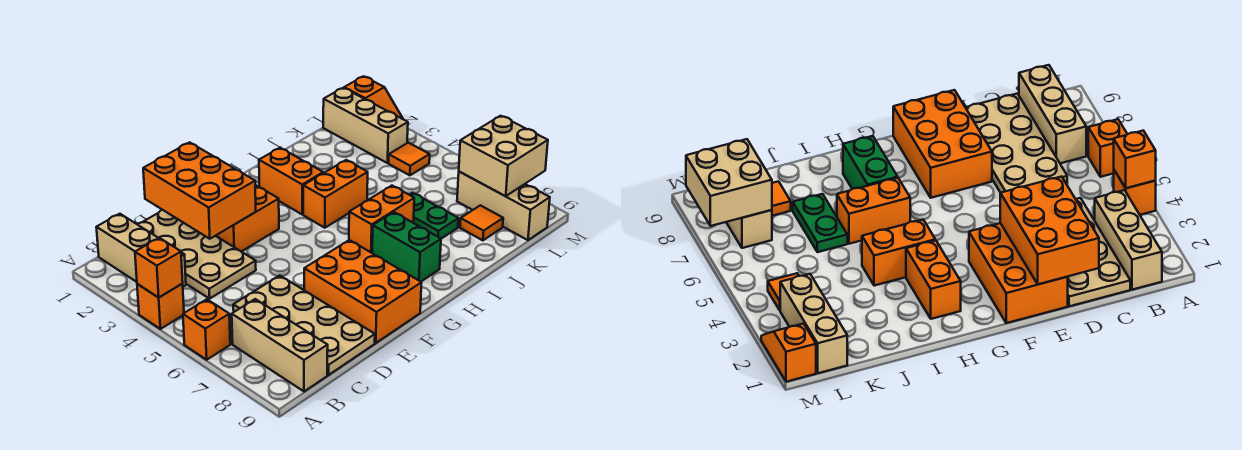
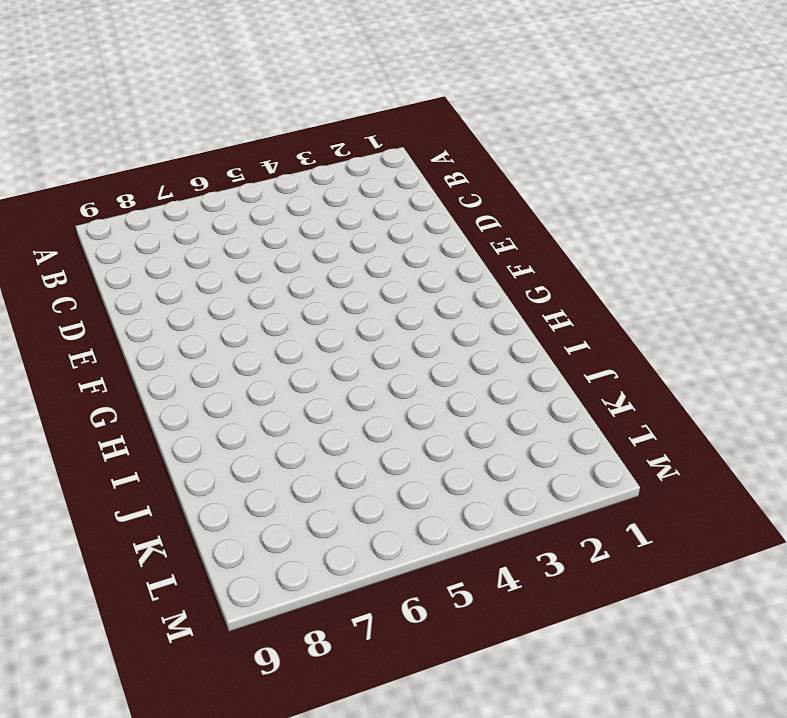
none -> orange brick A4 level 1
none -> orange brick A6 level 1
none -> tan brick B1:B3 level 1

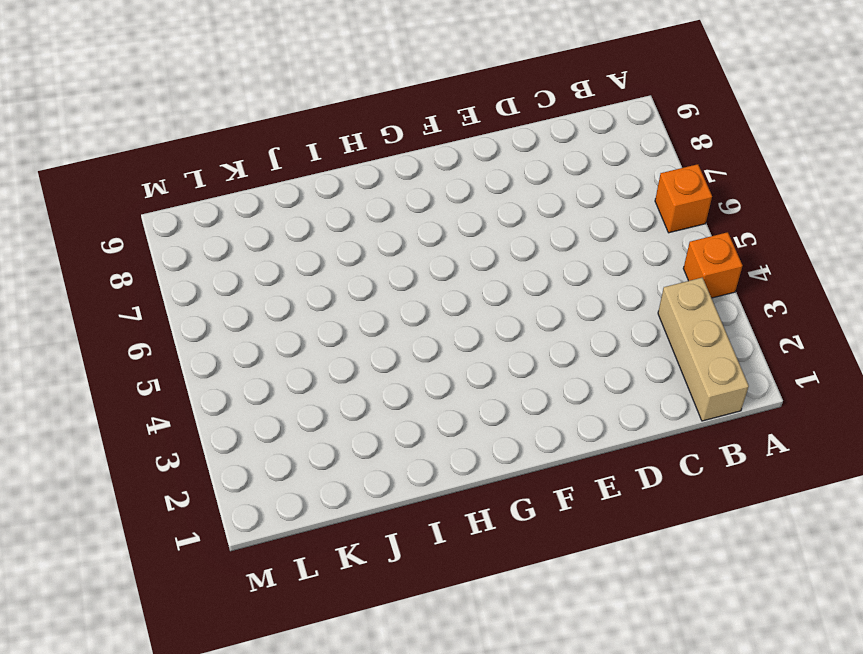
none -> tan brick B7:B9 level 1
none -> tan plate C1:D4 level 1
none -> tan plate C6:D9 level 1

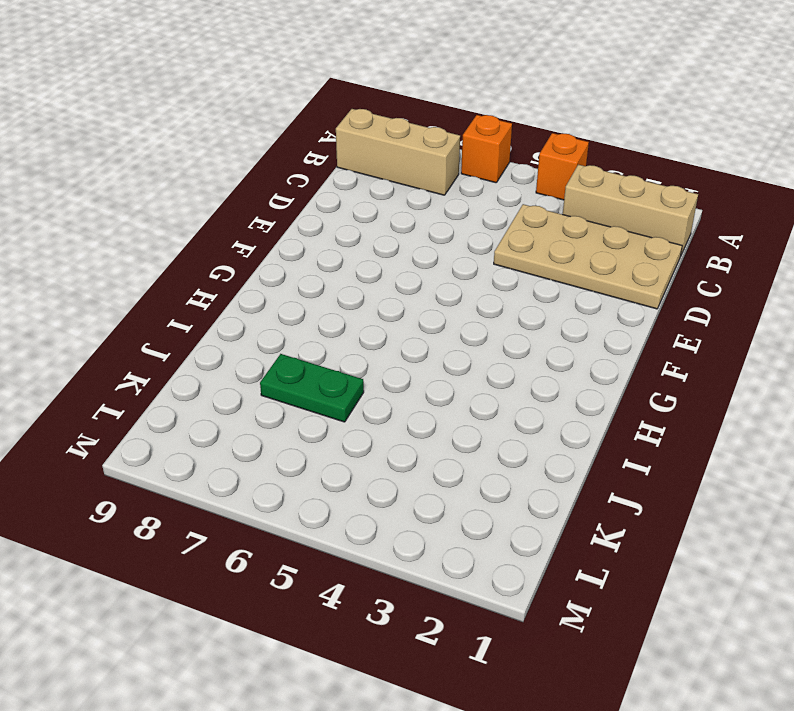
none -> tan plate C6:D9 level 1
none -> orange brick E1:F3 level 1
none -> orange brick E7:F9 level 1

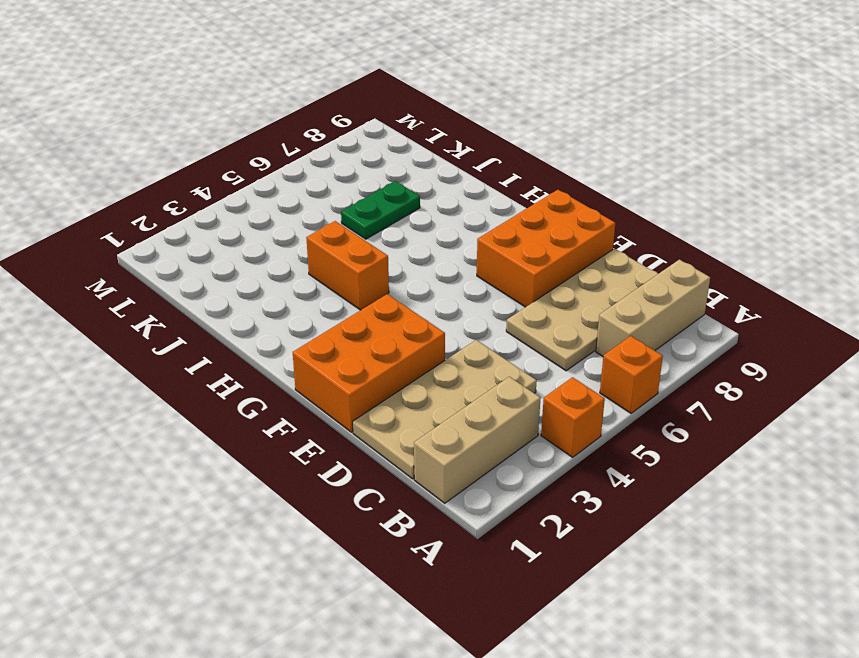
none -> orange brick H2:H3 level 1
none -> orange brick H6:I6 level 1
none -> green brick H7:H8 level 1

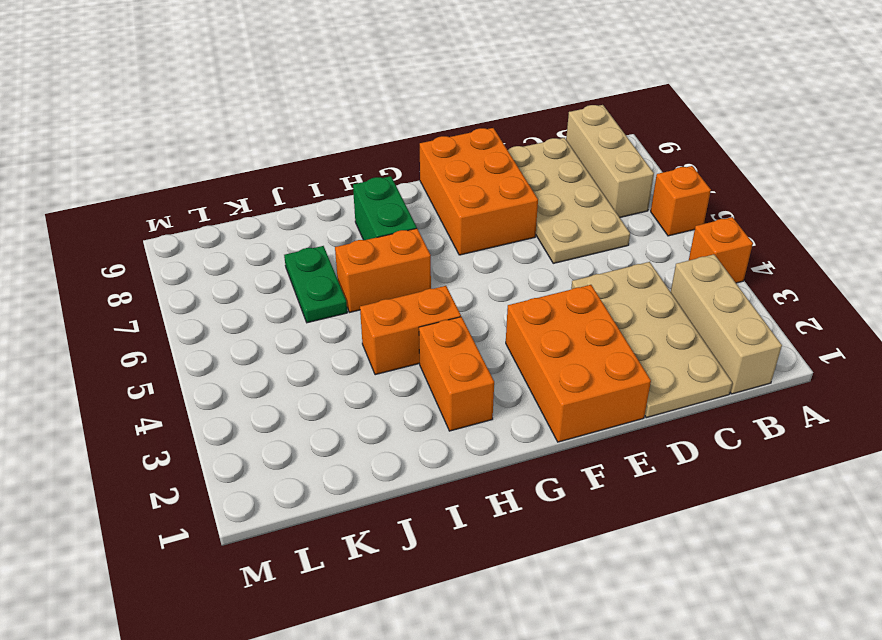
none -> orange tile K8 level 1
none -> tan brick L1:L3 level 1
none -> orange tile L4 level 1

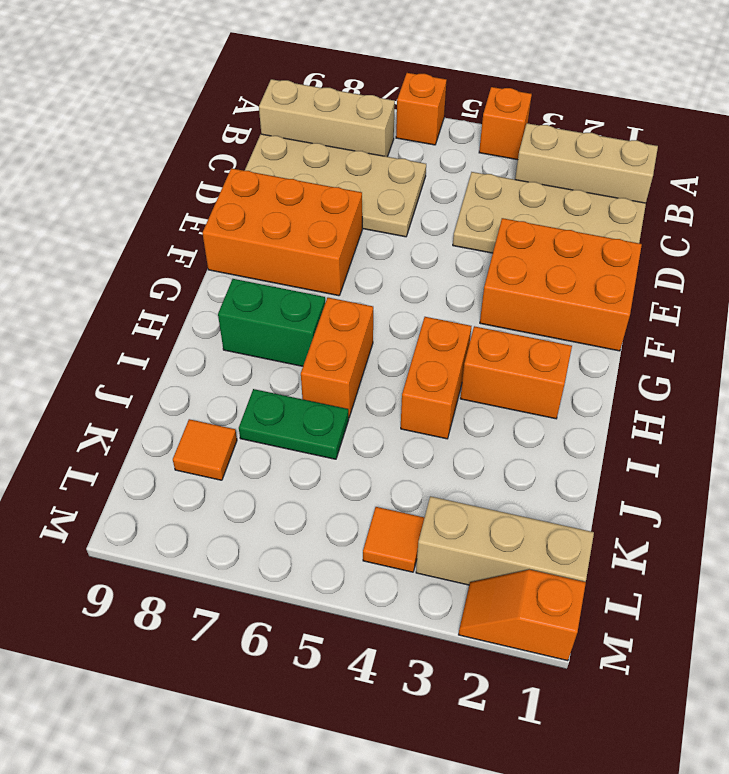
none -> tan brick L7:L9 level 1
none -> orange brick A4 level 2
none -> orange brick D1:E3 level 2

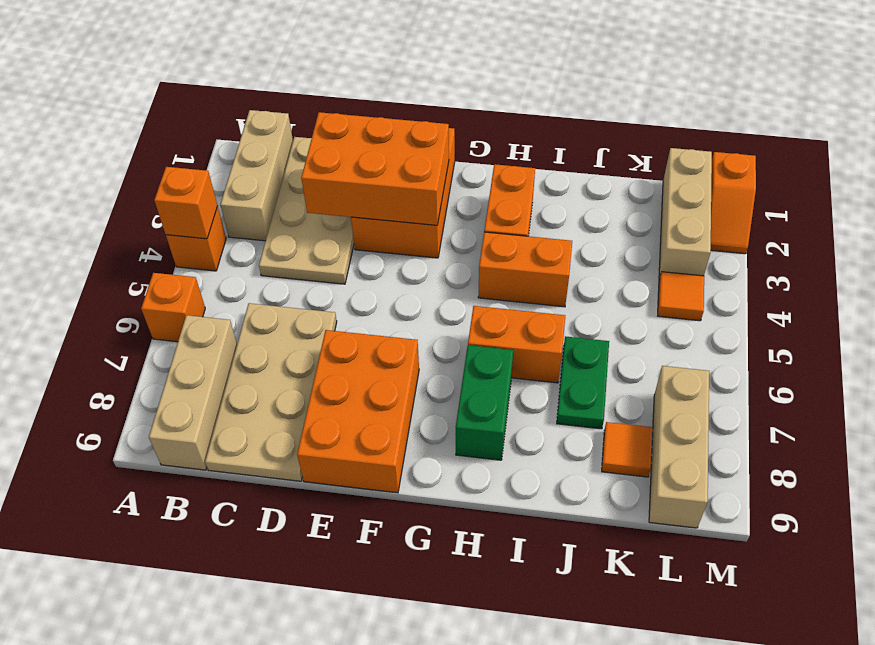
orange brick D2:F3 level 2 -> orange brick D1:E3 level 2
none -> tan brick L7:M8 level 2

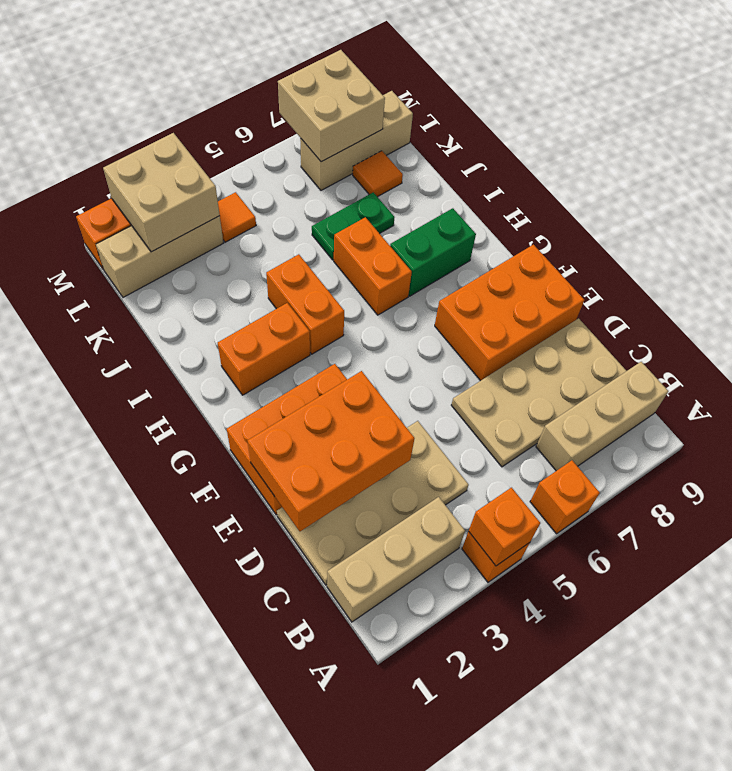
tan brick L2:M3 level 2 -> none

